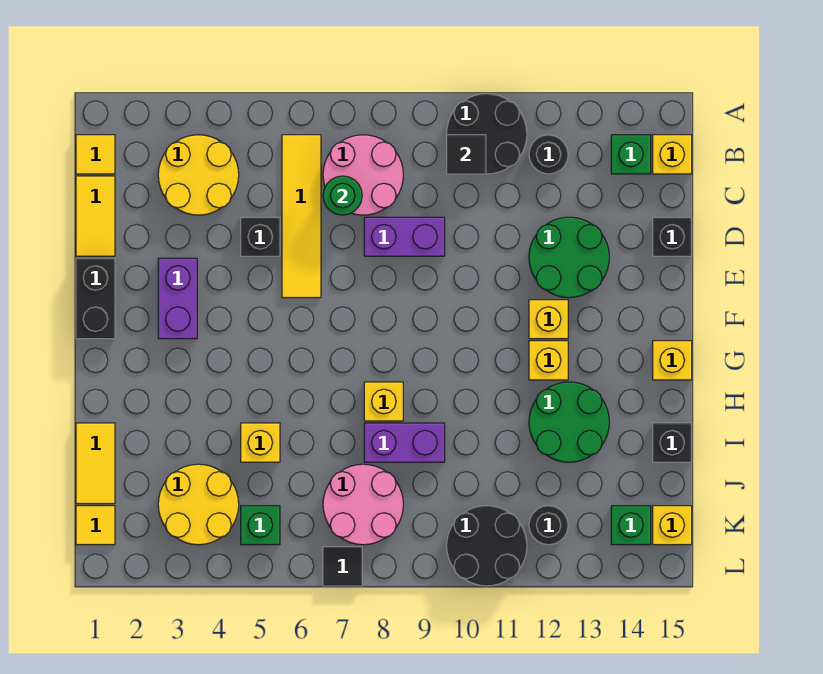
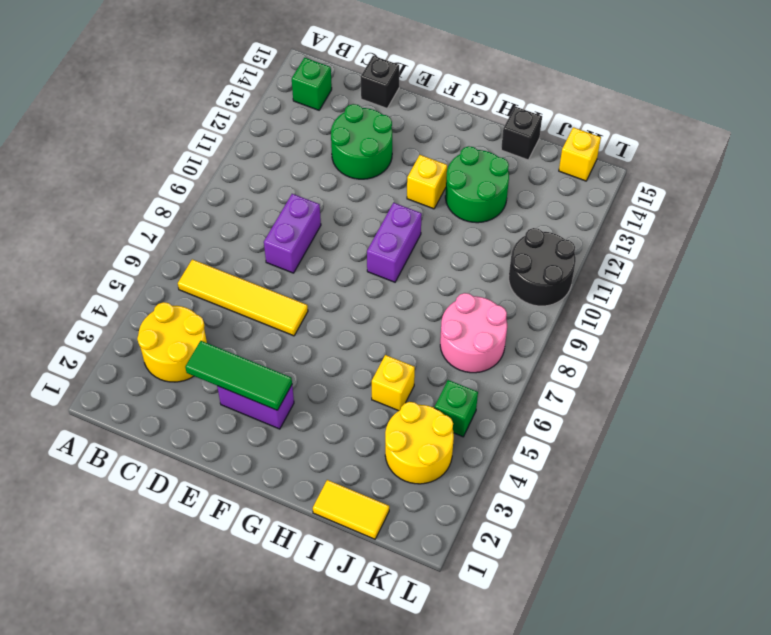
green tile D3:F3 level 2 -> none
purple brick G9:G10 level 1 -> purple brick I8:I9 level 1
none -> black round brick A10:B11 level 1
none -> yellow tile B1 level 1
none -> pink round brick B7:C8 level 1
none -> black round brick B12 level 1

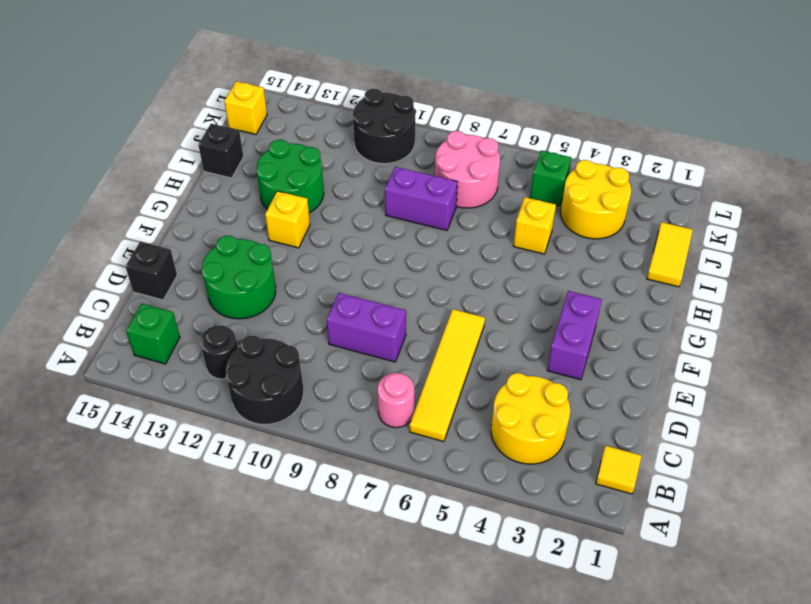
pink round brick B7 level 1 -> pink round brick B7:C8 level 1
none -> yellow brick B15 level 1
none -> yellow tile C1:D1 level 1
none -> black brick D5 level 1
none -> black brick E1:F1 level 1

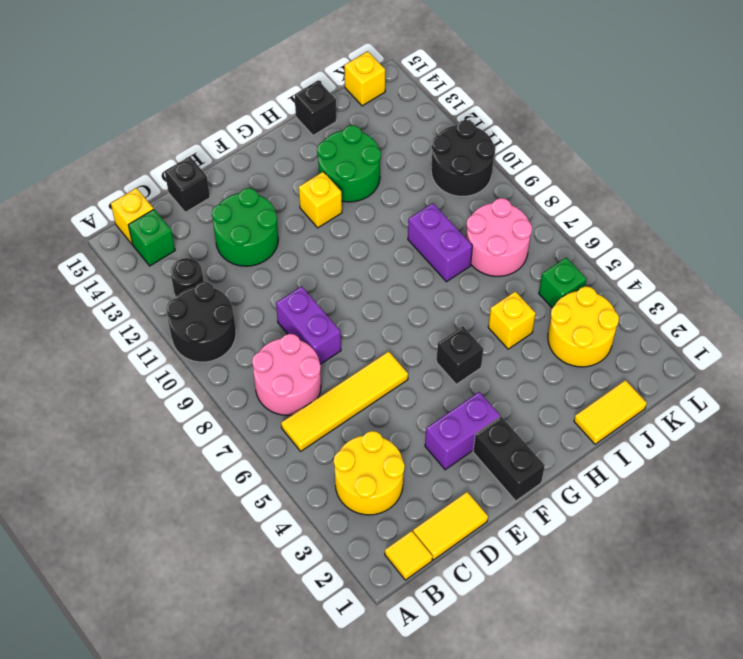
black brick F1:F2 level 1 -> black brick E1:F1 level 1
black brick G5 level 1 -> black brick D5 level 1
none -> yellow brick F12 level 1
none -> yellow brick G15 level 1
none -> yellow brick H8 level 1
none -> yellow tile K1 level 1

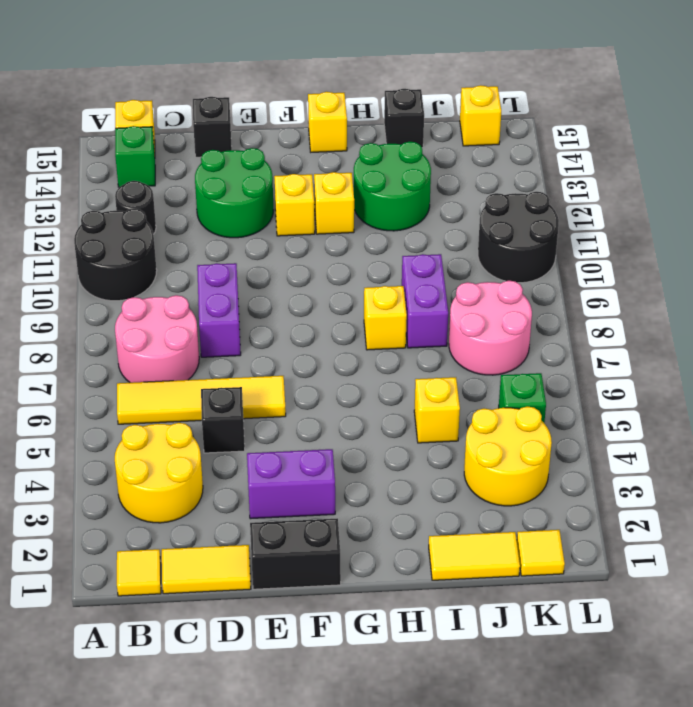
none -> black round brick K12 level 1
none -> green brick K14 level 1
none -> black tile L7 level 1
none -> black tile B10 level 2

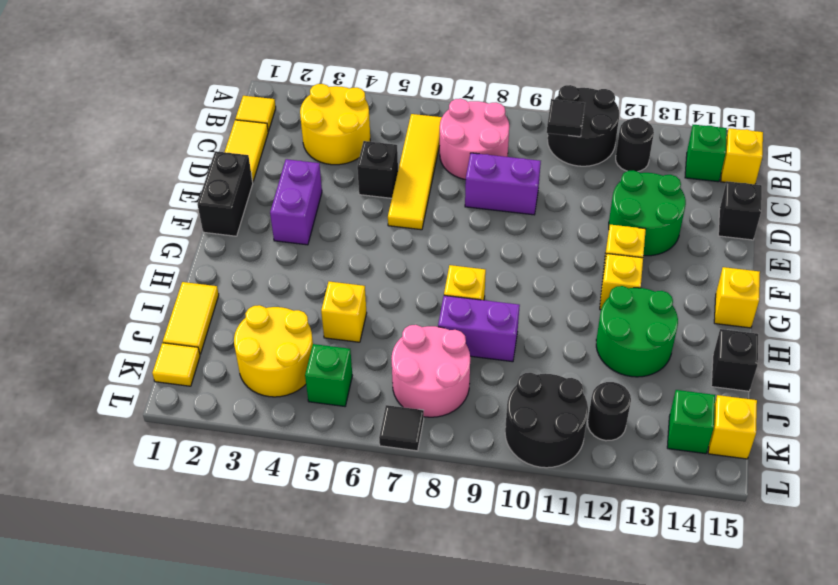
none -> green round brick C7 level 2

